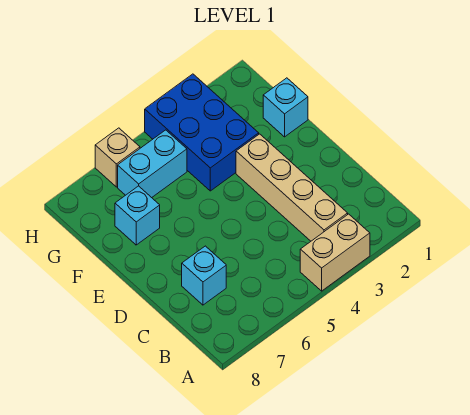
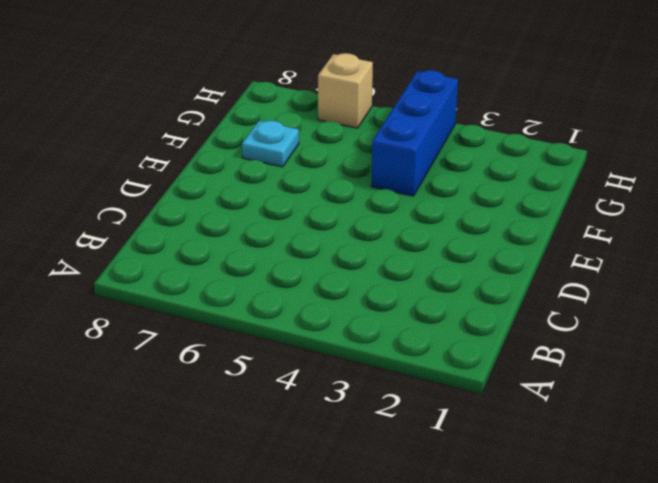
blue brick F4:H4 level 1 -> blue brick F3:H4 level 1
cyan plate F7 level 1 -> cyan brick F7 level 1
none -> tan brick A3:A4 level 1
none -> tan brick B3:E3 level 1

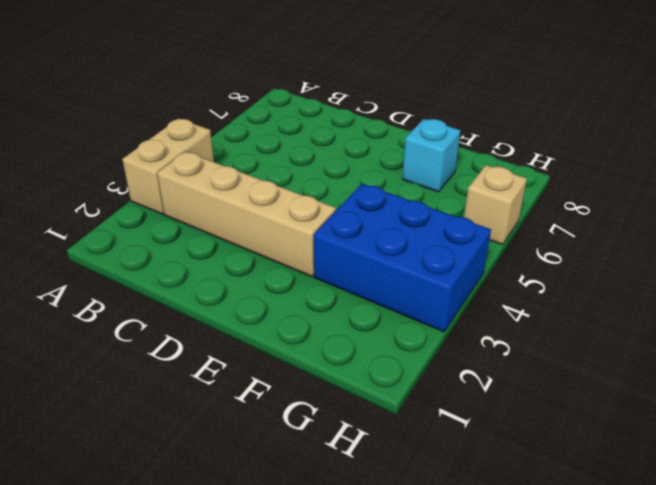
none -> cyan brick C7 level 1
none -> cyan brick F1 level 1

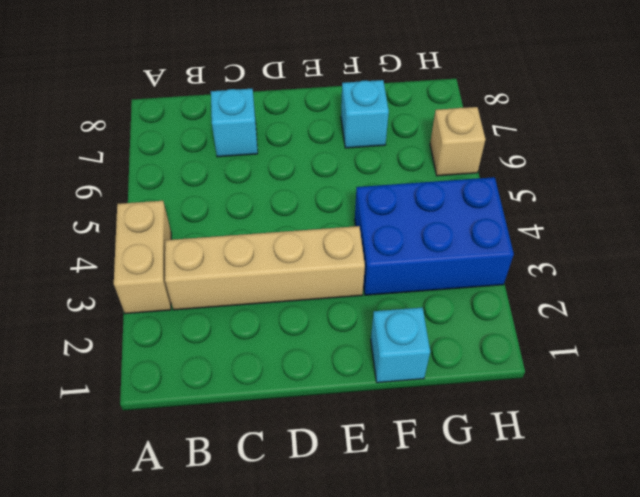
none -> cyan brick G5:G6 level 1

